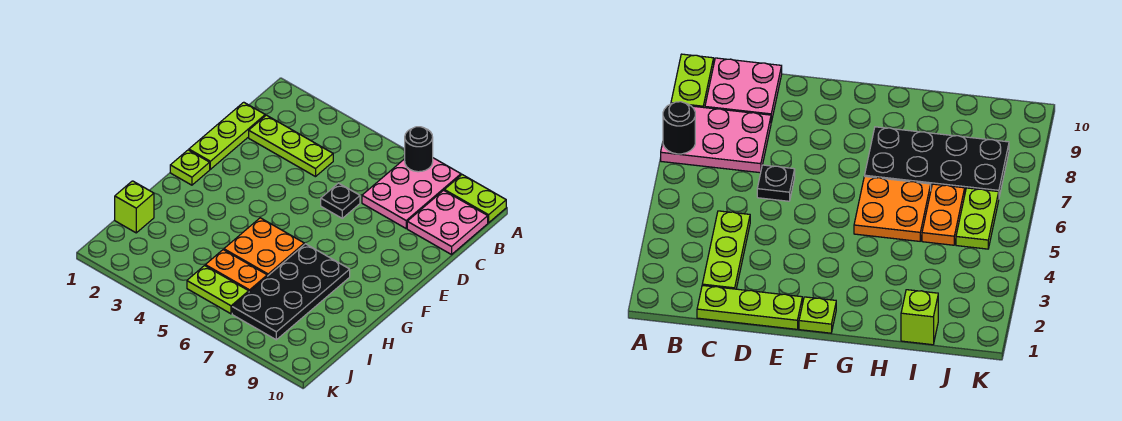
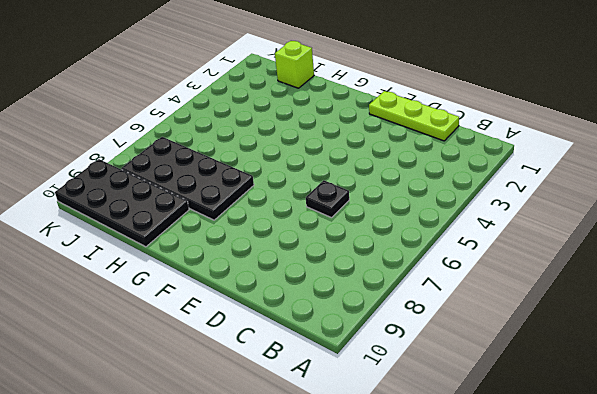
black plate H9:K10 level 1 -> none
none -> pink plate A7:C8 level 1
none -> lime plate A9:A10 level 1
none -> pink plate B9:C10 level 1

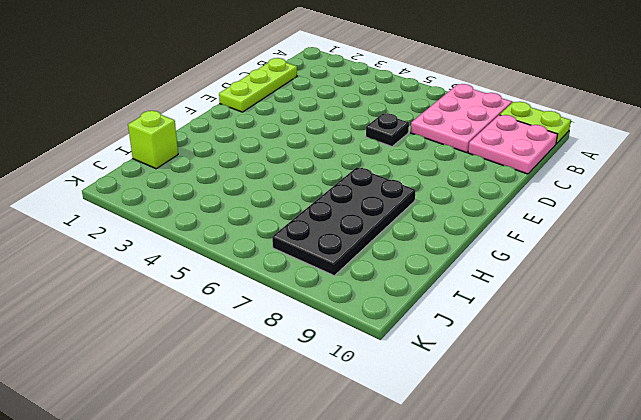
none -> lime plate C2:C4 level 1
none -> lime plate F1 level 1
none -> orange plate G5:H6 level 1

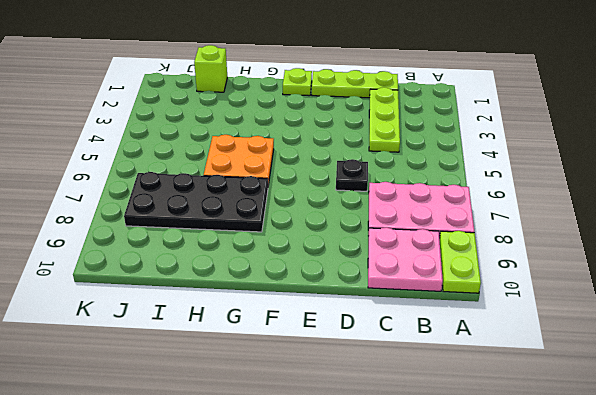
none -> orange plate I5:I6 level 1
none -> lime plate J5:J6 level 1
none -> black round brick A7 level 2

